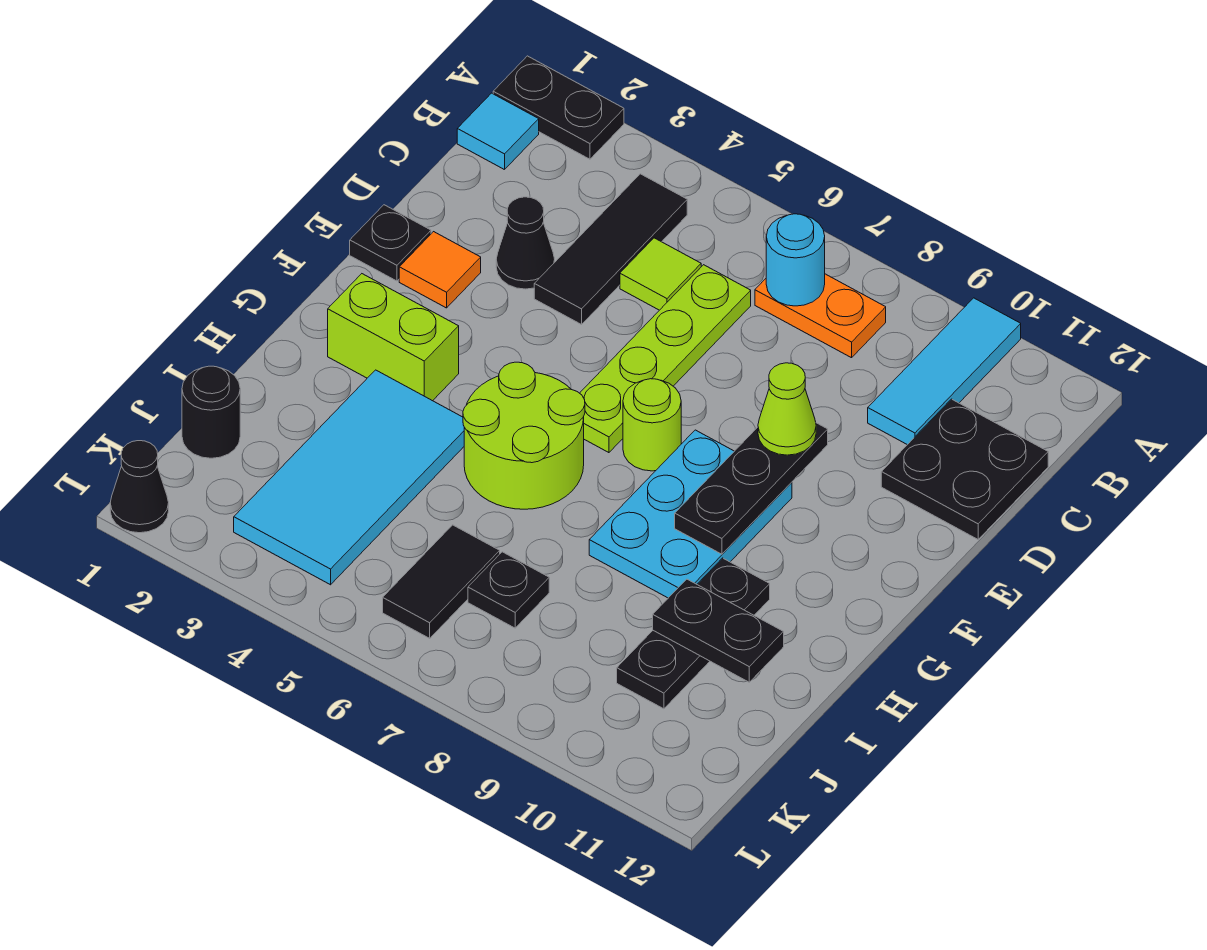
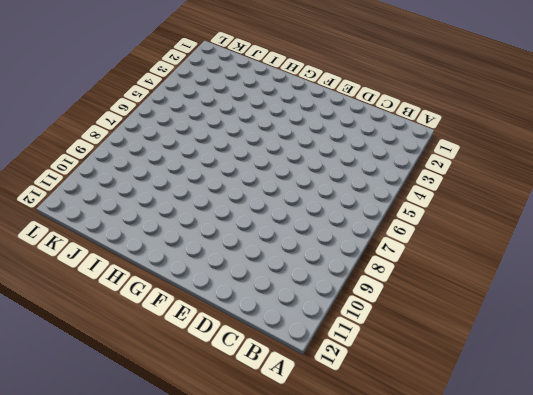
none -> black plate A1:A2 level 1
none -> cyan tile A10:C10 level 1
none -> cyan tile B1 level 1

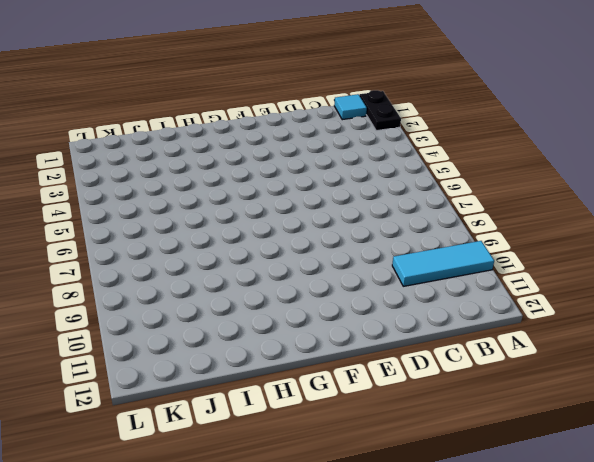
none -> black tile B4:D4 level 1
none -> orange plate B7:B8 level 1
none -> lime tile C5 level 1

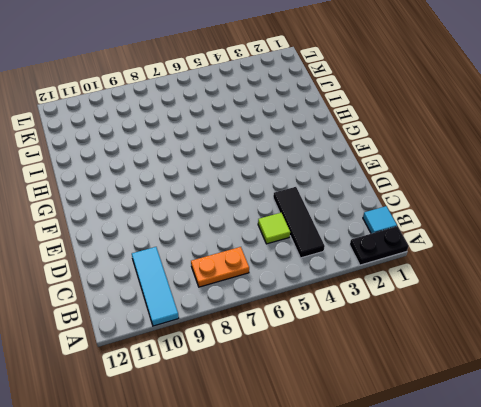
none -> lime plate C6:F6 level 1
none -> black plate C11:D12 level 1
none -> black cone D3 level 1

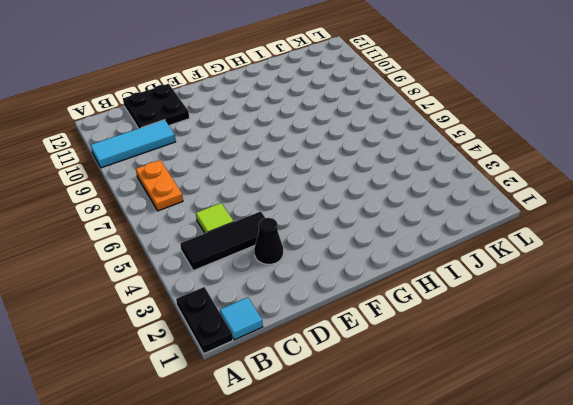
none -> lime plate C6:F6 level 1
none -> black plate E1 level 1
none -> orange tile E2 level 1

